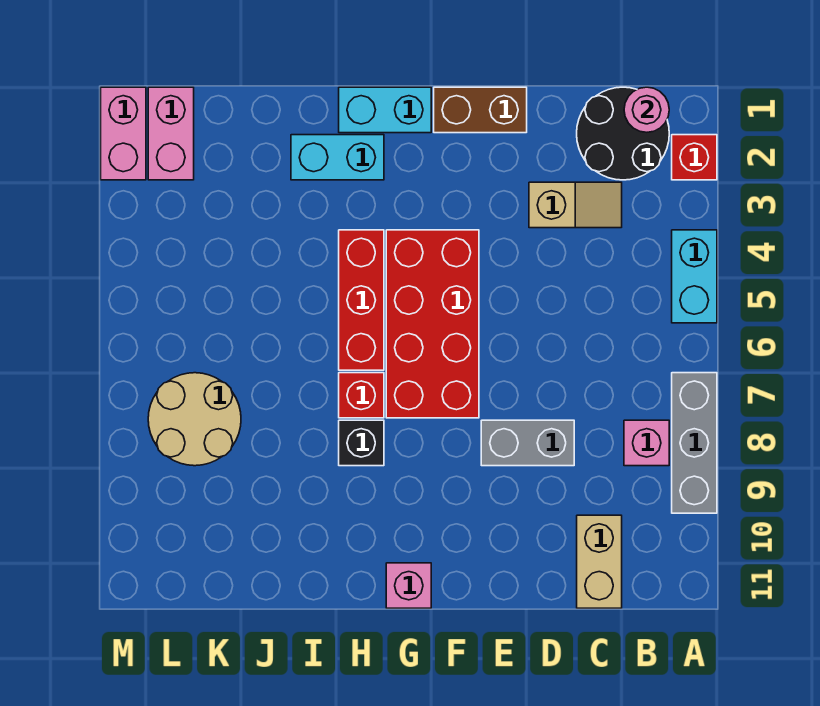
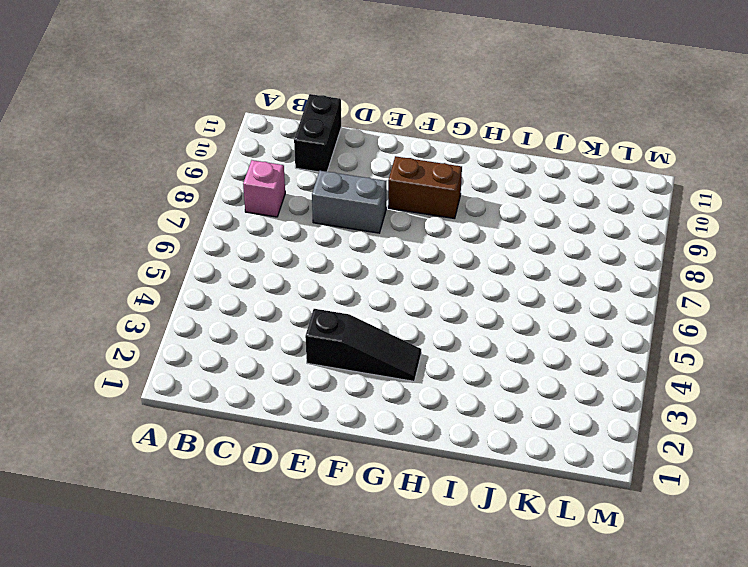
black brick C10:C11 level 1 -> tan brick C10:C11 level 1
black slope E3:G3 level 1 top E -> none
brown brick F9:G9 level 1 -> brown brick E1:F1 level 1
none -> red brick A2 level 1
none -> cyan brick A4:A5 level 1
none -> grey brick A7:A9 level 1

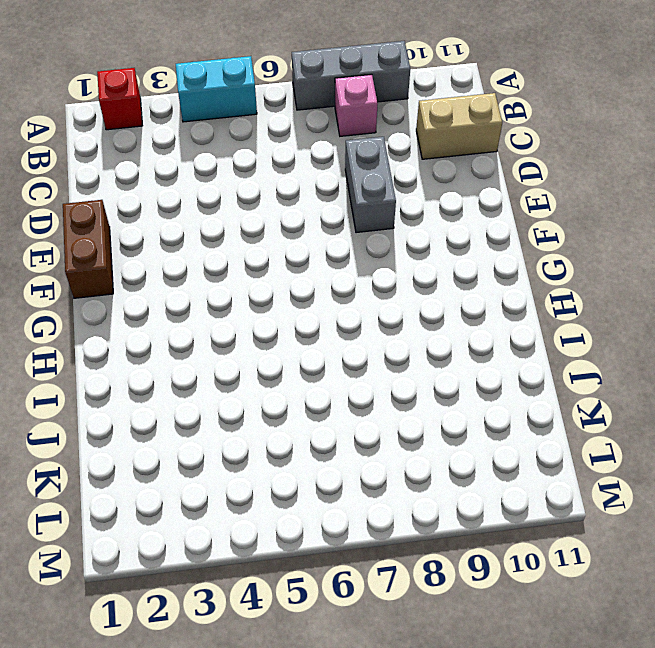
none -> black round brick B1:C2 level 1
none -> tan slope C3:D3 level 1 top D
none -> red brick F4:G7 level 1

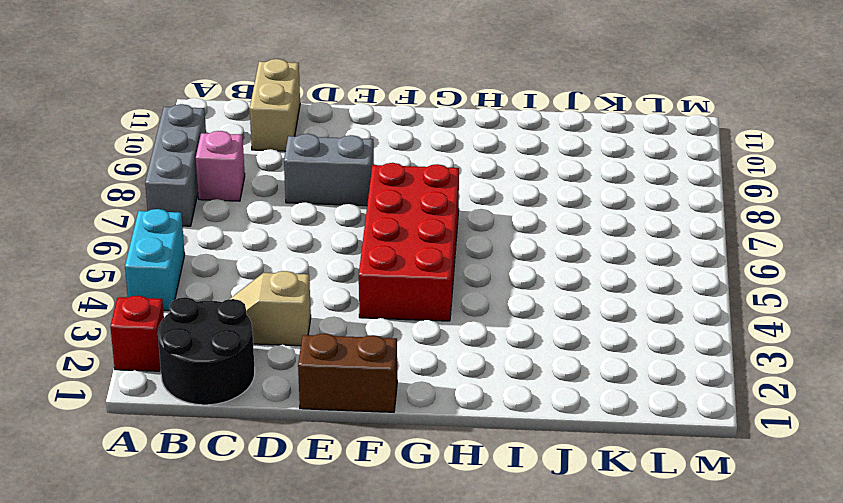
none -> cyan brick G1:H1 level 1
none -> pink brick G11 level 1
none -> cyan brick H2:I2 level 1

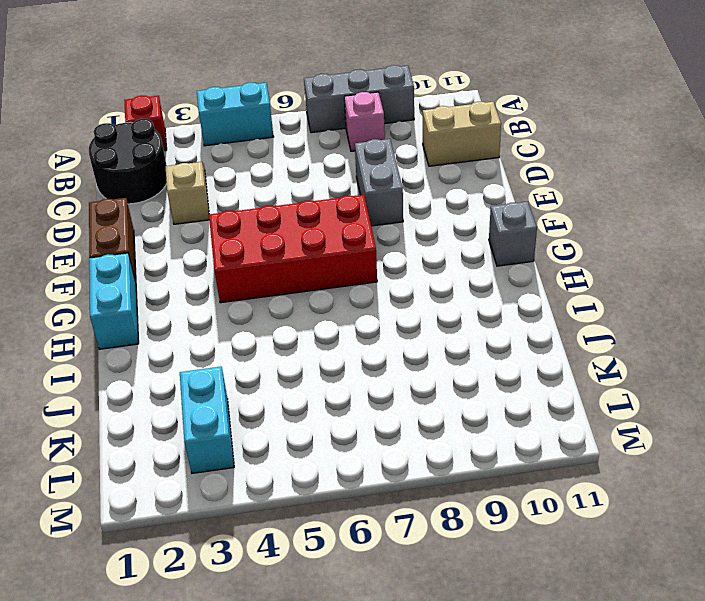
grey brick G11 level 1 -> pink brick G11 level 1
cyan brick K3:L3 level 1 -> cyan brick H2:I2 level 1
none -> red brick H4:H6 level 1
none -> red brick H7 level 1
none -> black brick H8 level 1

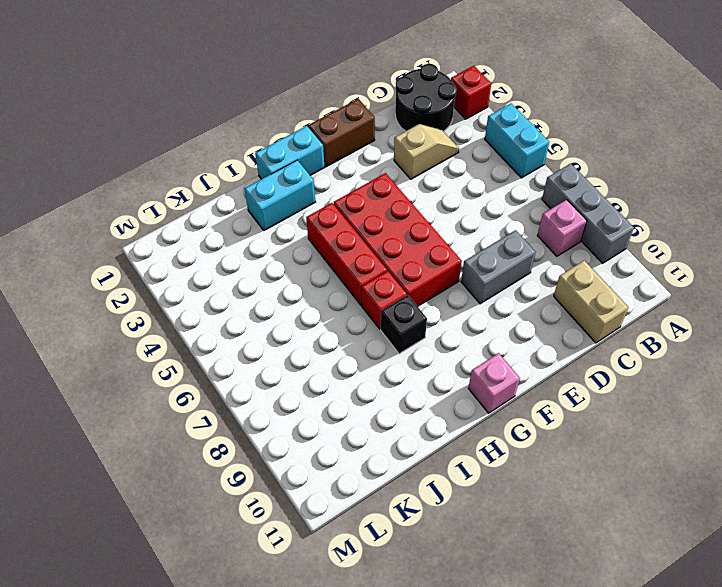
none -> tan round brick K7:L8 level 1
none -> pink brick L1:L2 level 1
none -> pink brick M1:M2 level 1

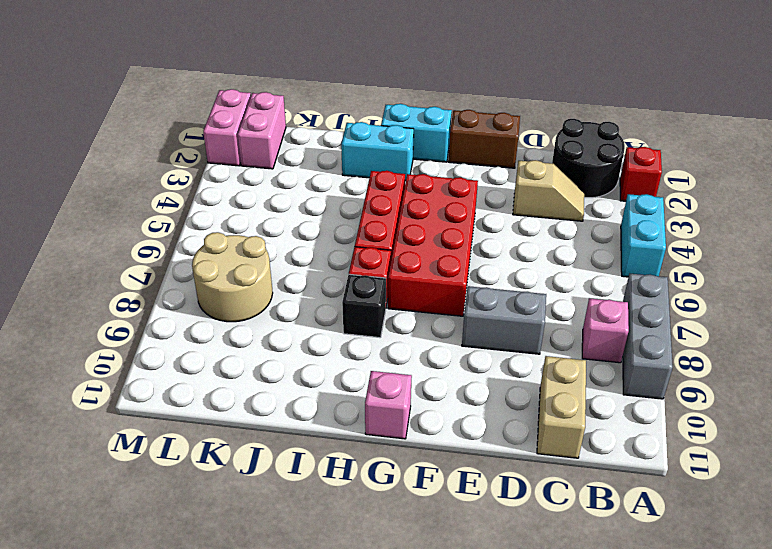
none -> pink round brick B1 level 2

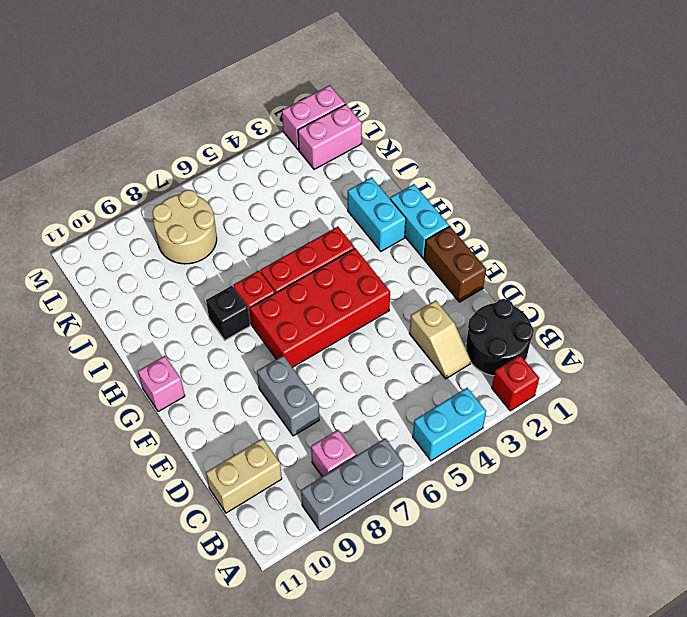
none -> pink round brick B1 level 2

